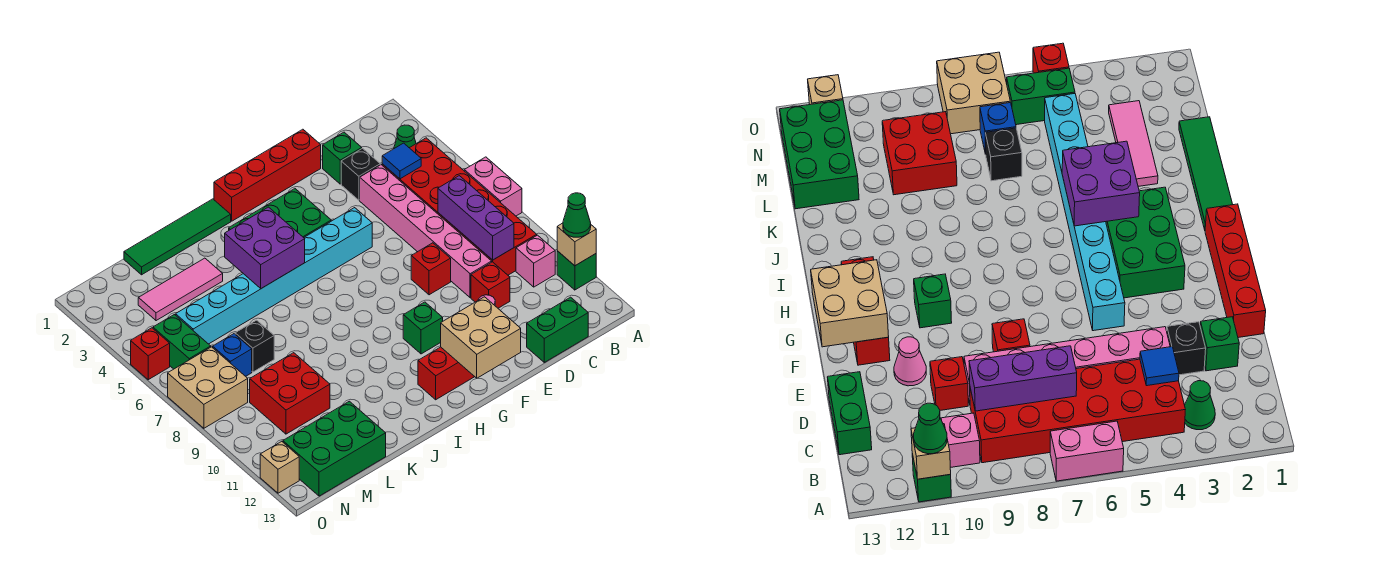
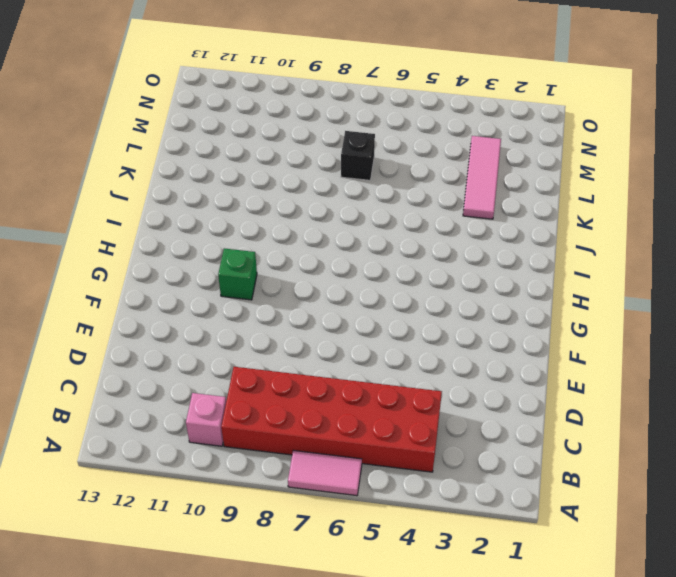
pink tile A6:A7 level 1 -> pink brick A6:A7 level 1
none -> green brick A11 level 1
none -> green cone B3 level 1
none -> green brick C13:D13 level 1
none -> green brick D2 level 1

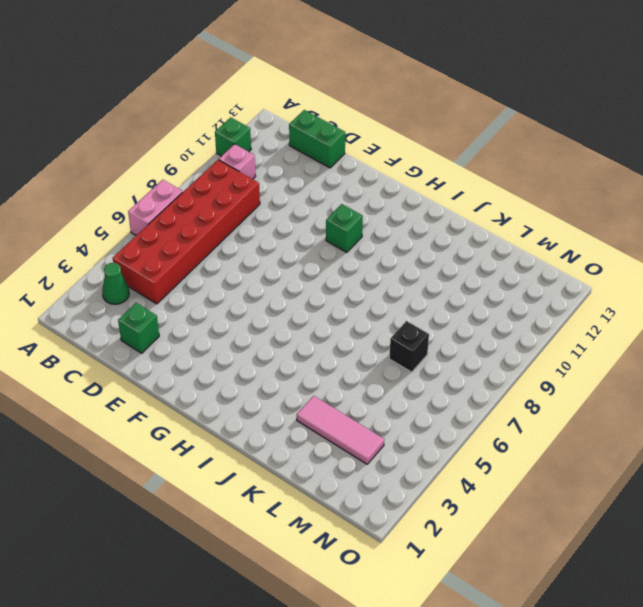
none -> black brick D3 level 1
none -> pink brick D4:D9 level 1
none -> red brick D10 level 1
none -> red brick E1:H1 level 1

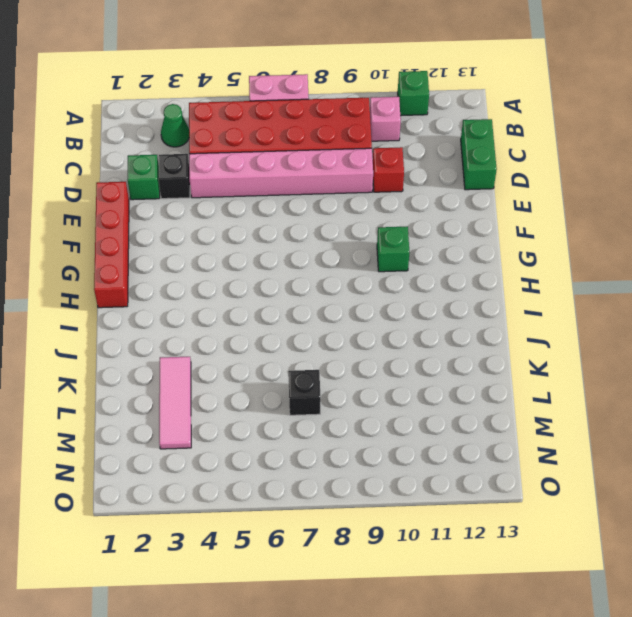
none -> red brick E8 level 1
none -> pink cone E11 level 1
none -> cyan brick F5:M5 level 1
none -> red brick F12:H12 level 1

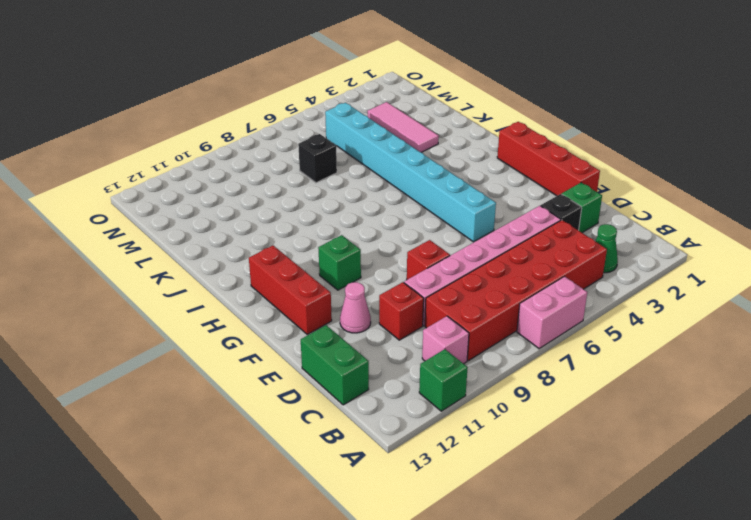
none -> green brick G3:I4 level 1
none -> green tile I1:L1 level 1
none -> red brick L9:M10 level 1
none -> green brick L12:N13 level 1

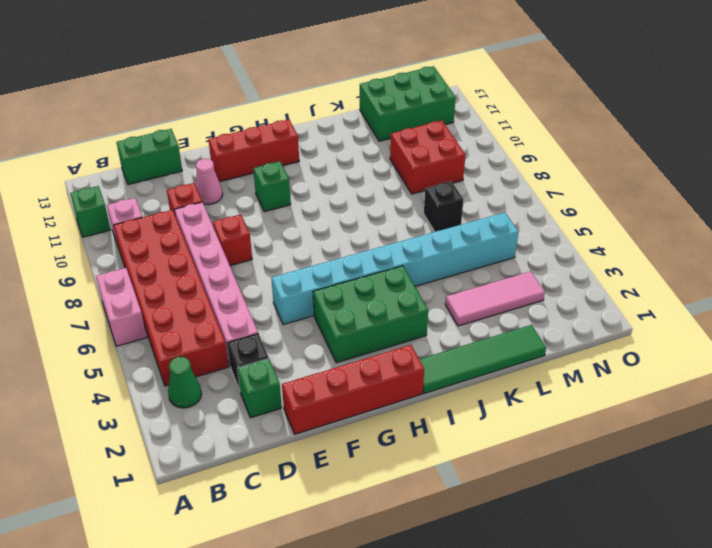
none -> blue brick M7 level 1
none -> green brick N5:N6 level 1
none -> tan brick N7:O8 level 1
none -> red brick O5 level 1

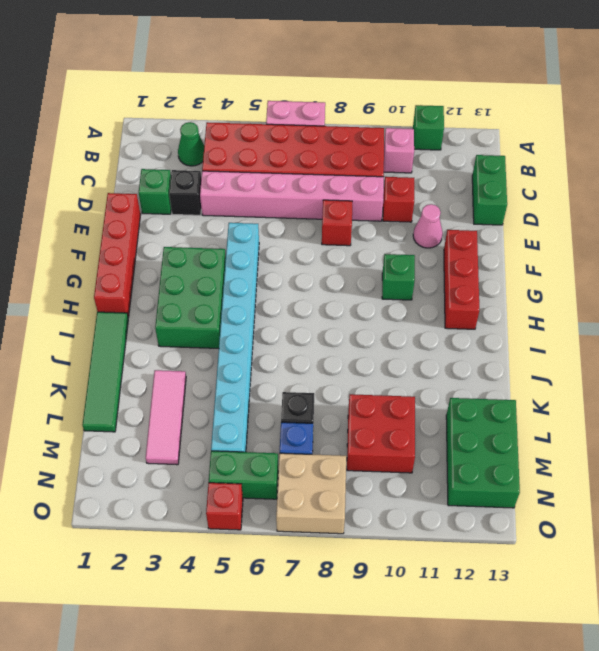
none -> tan brick O12 level 1
none -> tan brick A11 level 2
none -> blue tile C4 level 2
none -> purple brick C7:C9 level 2

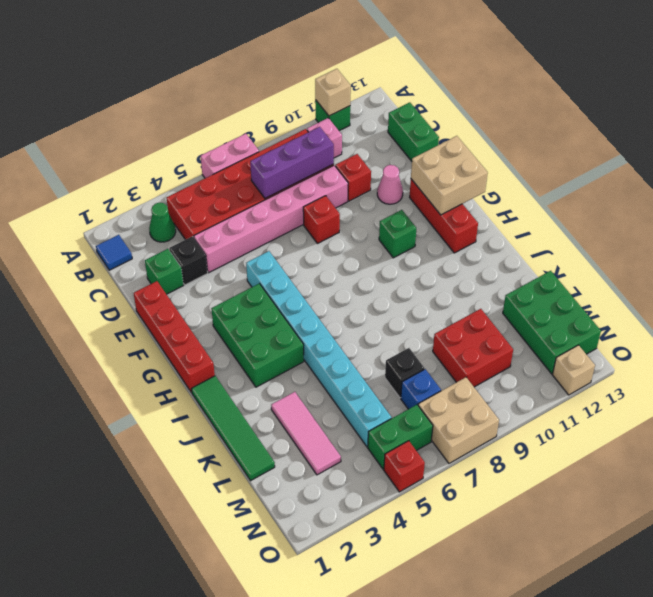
blue tile B1 level 1 -> blue tile C4 level 2
none -> purple brick I4:J5 level 2
none -> green cone A11 level 3

